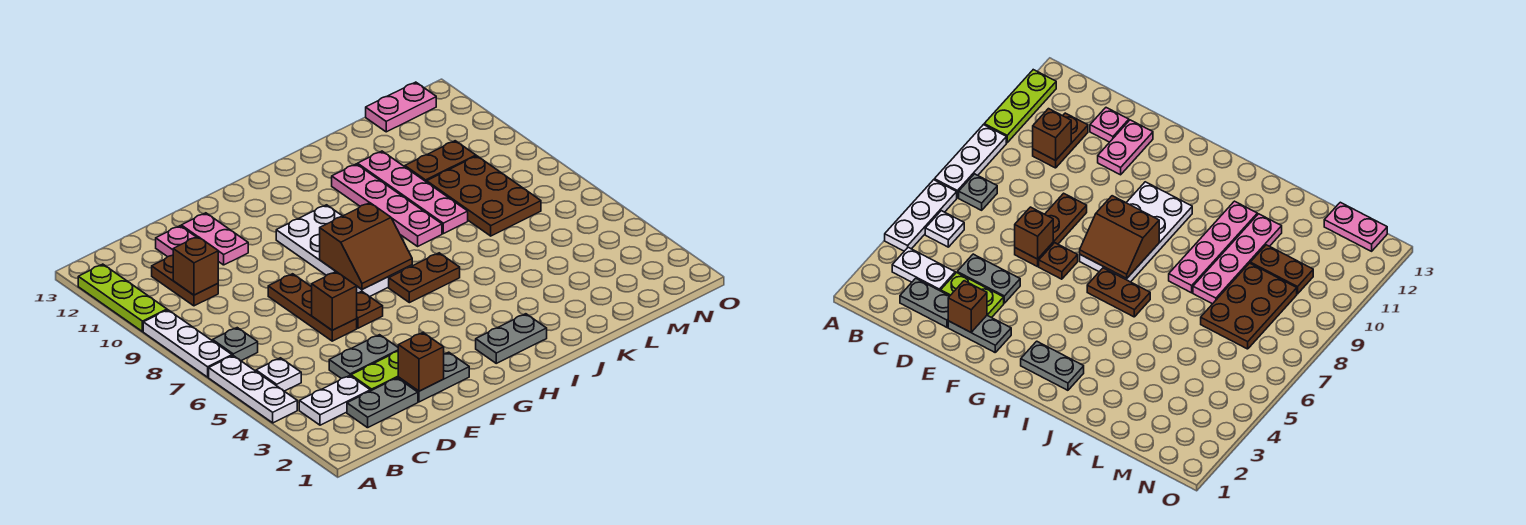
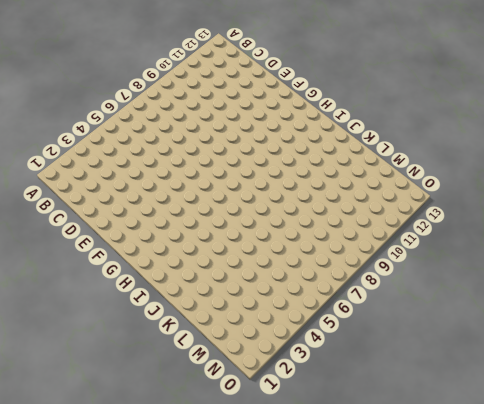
none -> white plate A4:A6 level 1
none -> white plate A7:A9 level 1
none -> lime plate A10:A12 level 1

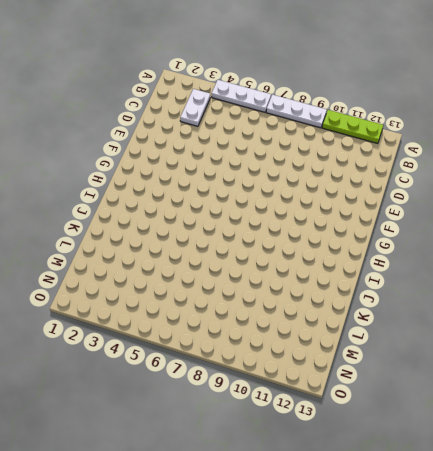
none -> white plate B5 level 1
none -> grey plate B7 level 1
none -> grey plate C2:D2 level 1

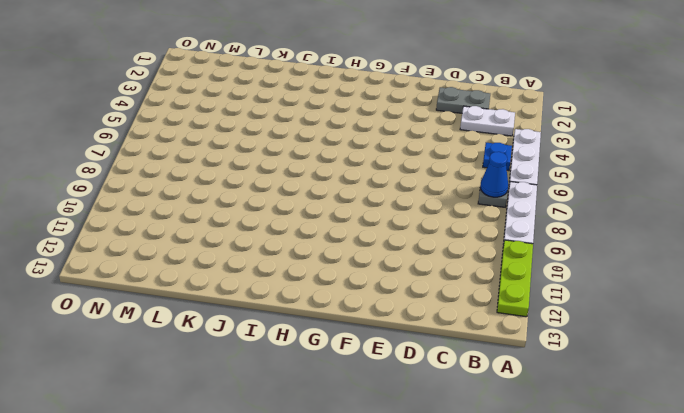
blue plate B5 level 1 -> white plate B5 level 1
blue cone B7 level 2 -> none
none -> brown plate C10:C11 level 1
none -> lime plate D3:E3 level 1
none -> grey plate D4:E4 level 1

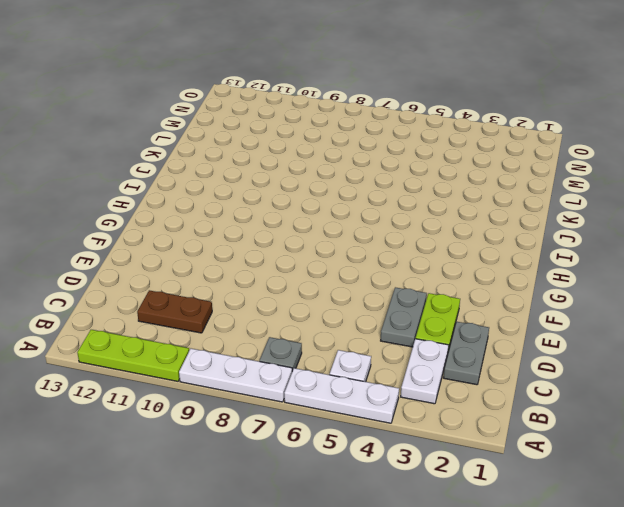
none -> pink plate D12 level 1
none -> grey plate E2:F2 level 1
none -> brown plate E6:E8 level 1

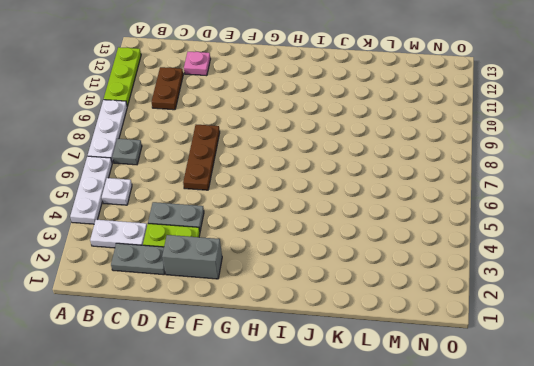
grey brick E2:F2 level 1 -> grey plate E2:F2 level 1
none -> pink plate E11:E12 level 1
none -> brown plate F6 level 1
none -> white plate G7:H10 level 1

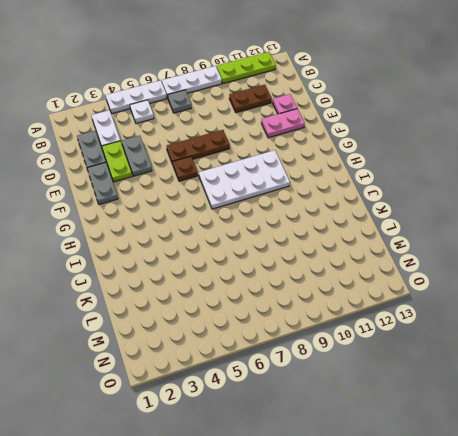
none -> grey plate H2:I2 level 1
none -> brown plate H6:I6 level 1
none -> pink plate J8:J11 level 1

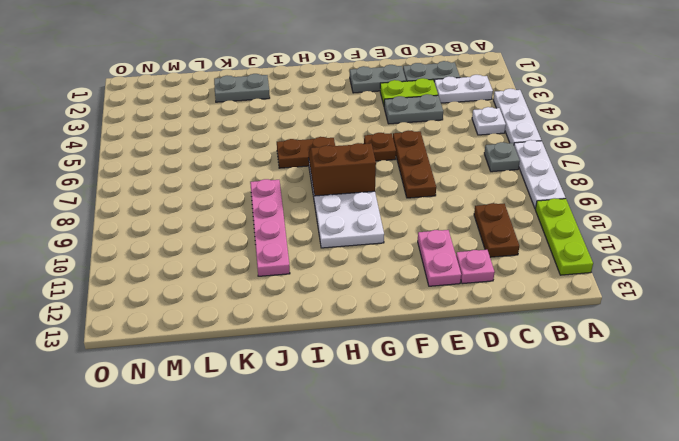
grey plate J2:K2 level 1 -> grey plate H2:I2 level 1
none -> pink plate K8:K11 level 1
none -> brown plate L7:M9 level 1
none -> brown plate L10:M10 level 1

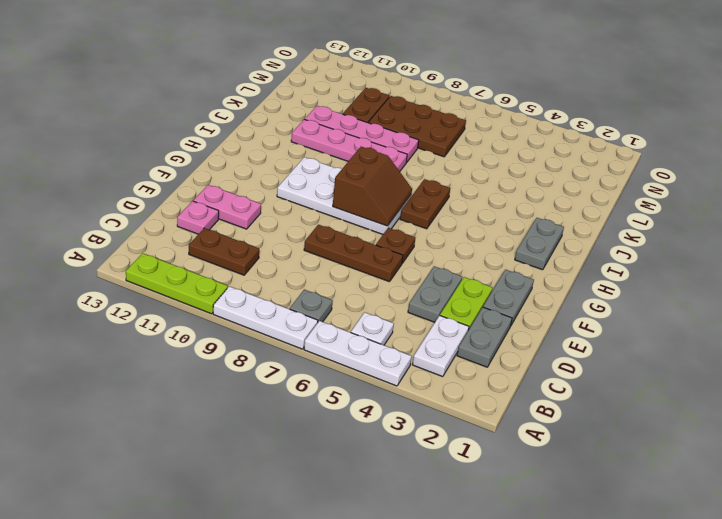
none -> pink plate M13:N13 level 1
none -> brown brick C10 level 2
none -> brown brick E2 level 2

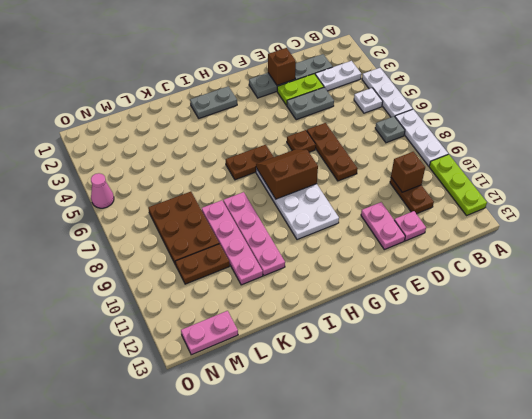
pink cone O5 level 1 -> none
none -> brown brick E6 level 2

